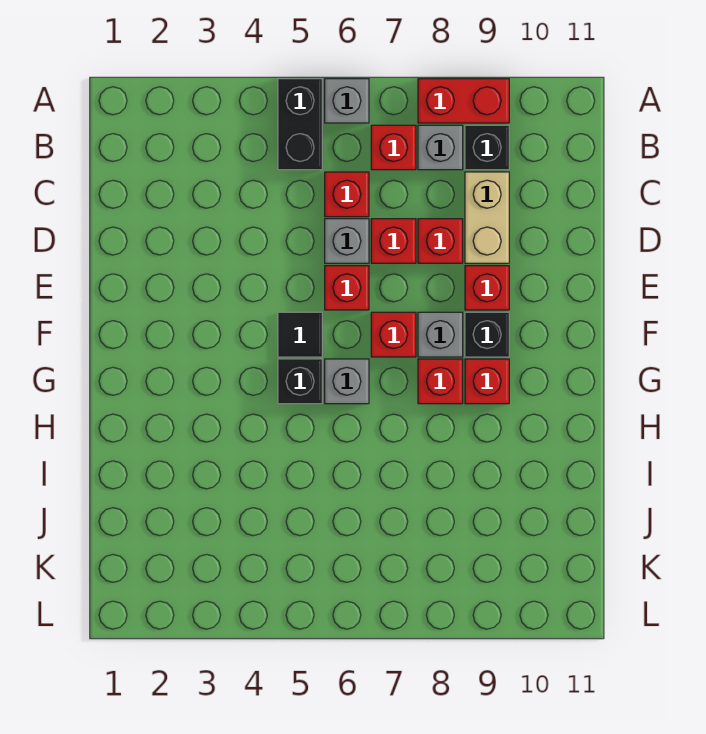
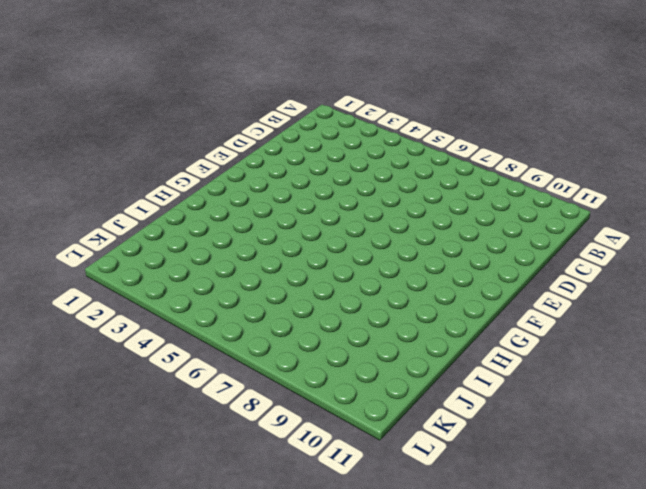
none -> black brick A5:B5 level 1
none -> grey brick A6 level 1
none -> red brick A8:A9 level 1

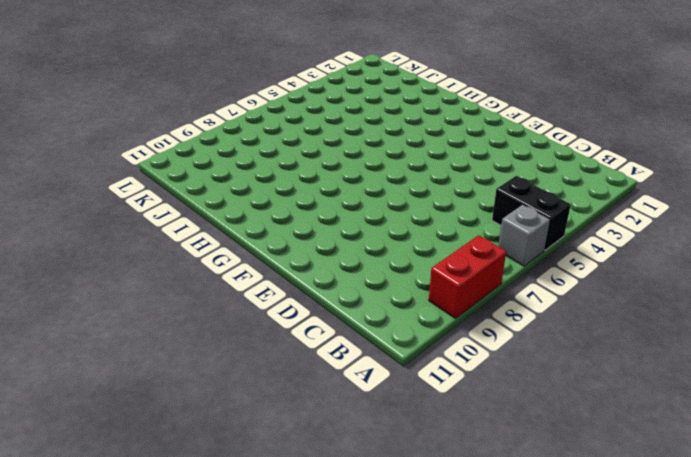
none -> red brick B7 level 1
none -> grey brick B8 level 1
none -> black brick B9 level 1

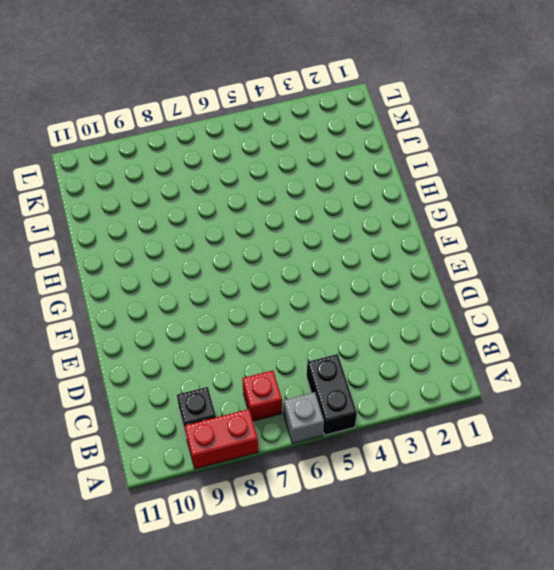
none -> grey brick B8 level 1
none -> red brick C6 level 1
none -> tan brick C9:D9 level 1

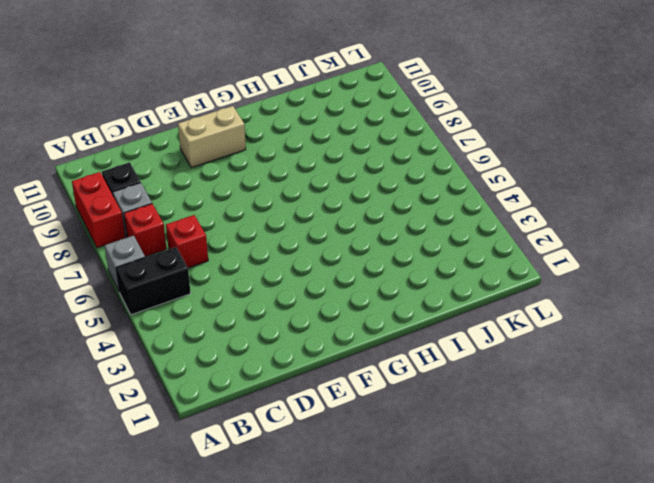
tan brick E10:F10 level 1 -> tan brick C9:D9 level 1
none -> grey brick D6 level 1
none -> red brick D7 level 1
none -> red brick D8 level 1

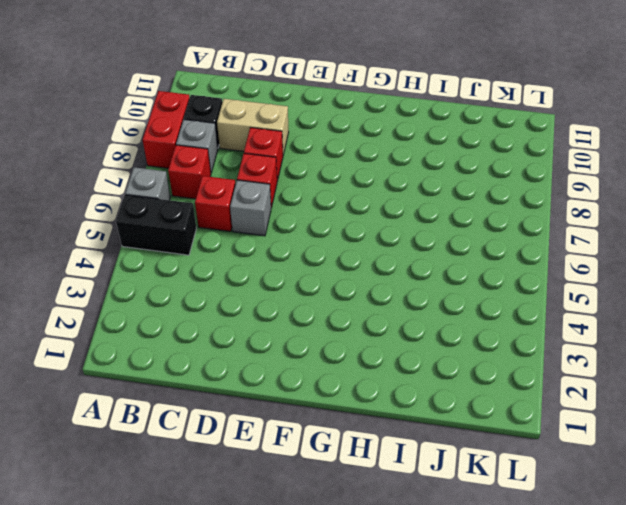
none -> red brick E6 level 1
none -> red brick E9 level 1
none -> black tile F5 level 1

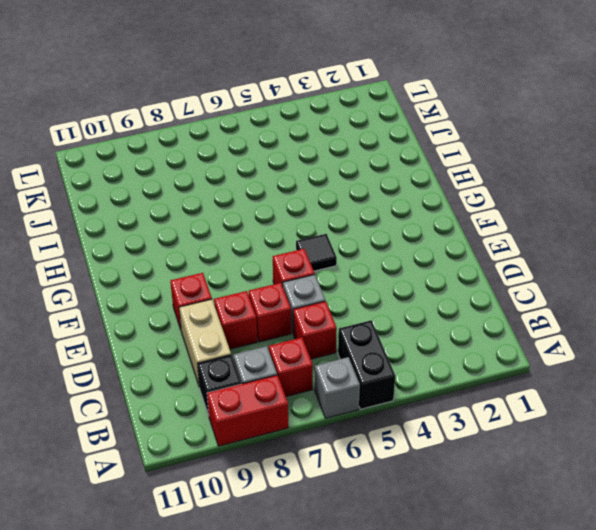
none -> red brick F7 level 1
none -> grey brick F8 level 1
none -> black brick F9 level 1

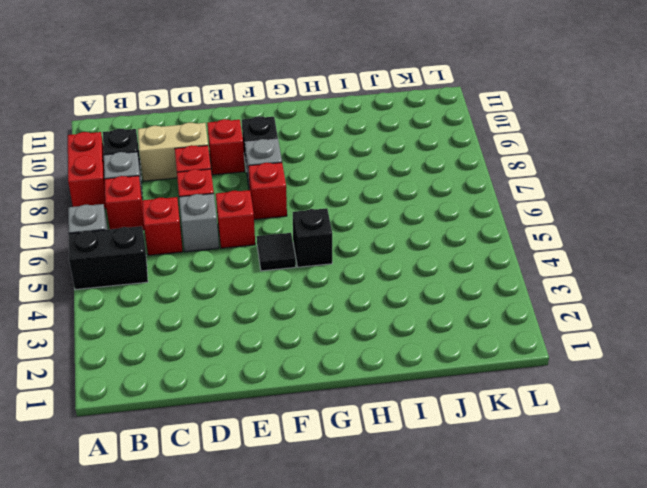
none -> grey brick G6 level 1
none -> red brick G8 level 1
none -> red brick G9 level 1

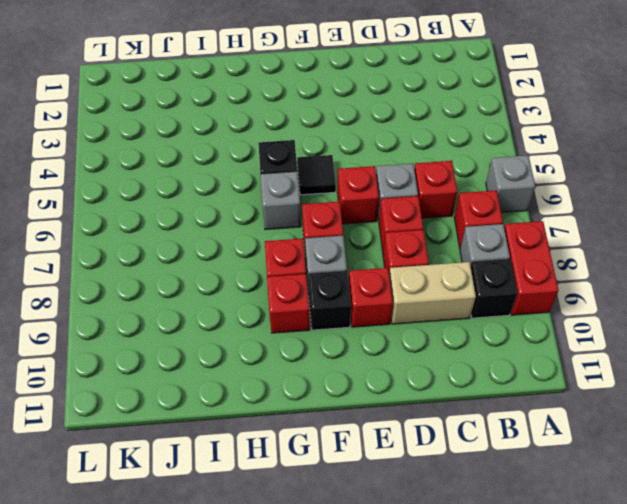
none -> black brick A5:B5 level 1

